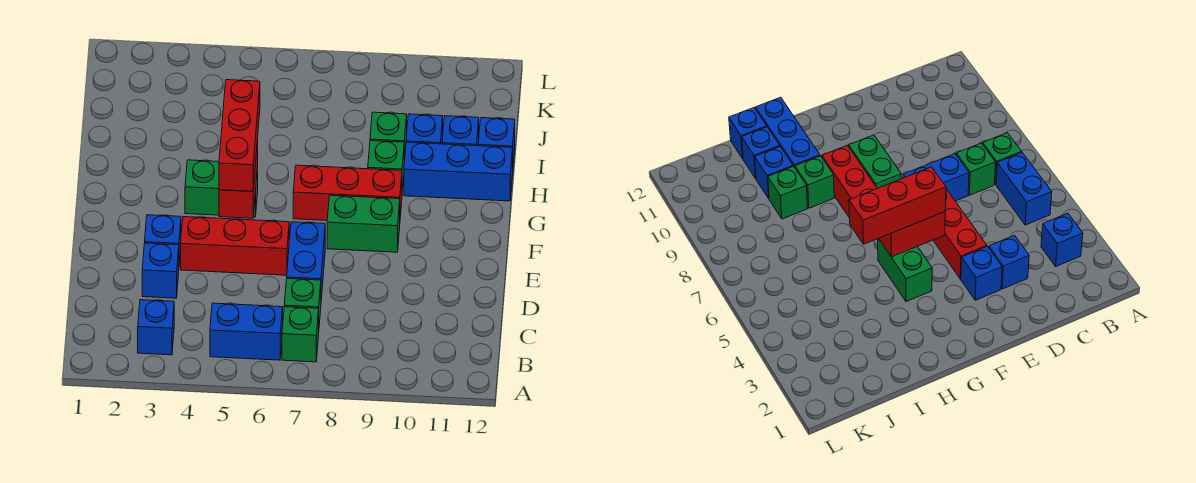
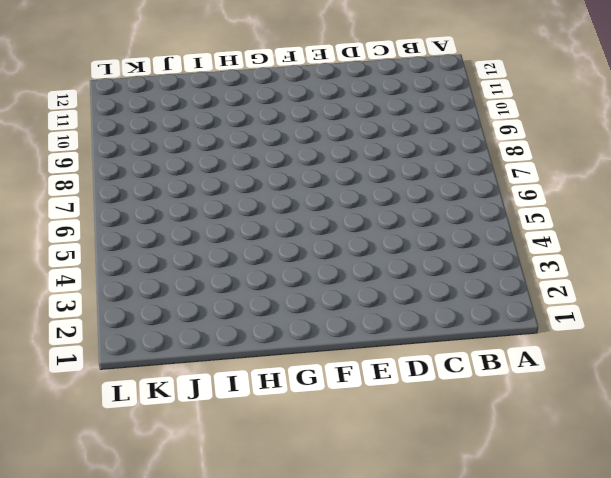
none -> blue brick B3 level 1
none -> blue brick B5:B6 level 1
none -> green brick B7 level 1

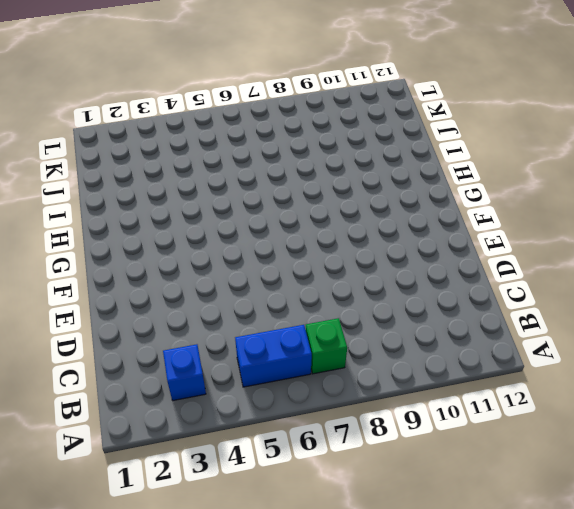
none -> green brick C7 level 1
none -> blue brick D3 level 1
none -> blue brick D7:E7 level 1

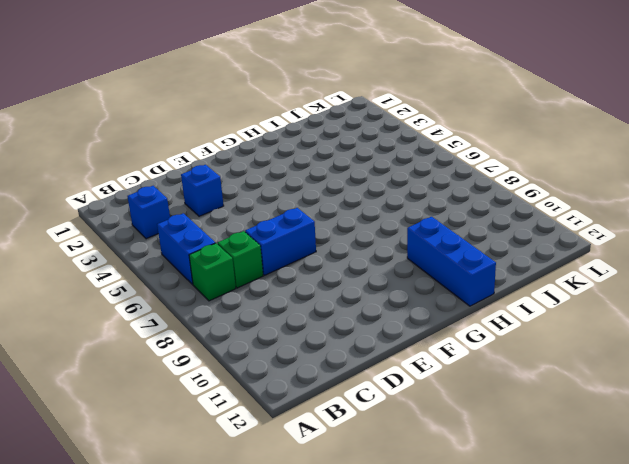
none -> blue brick E3 level 1
none -> red brick E4:E6 level 1
none -> green brick F8:F9 level 1

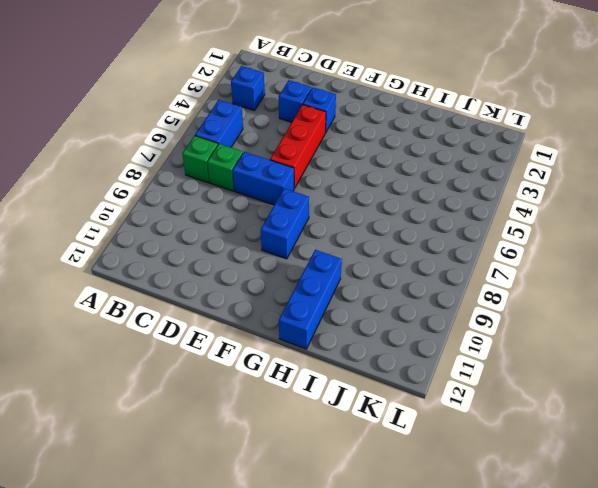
blue brick F8:F9 level 1 -> green brick F8:F9 level 1
none -> green brick G4:G5 level 1
none -> red brick G7:G9 level 1
none -> green brick H9 level 1

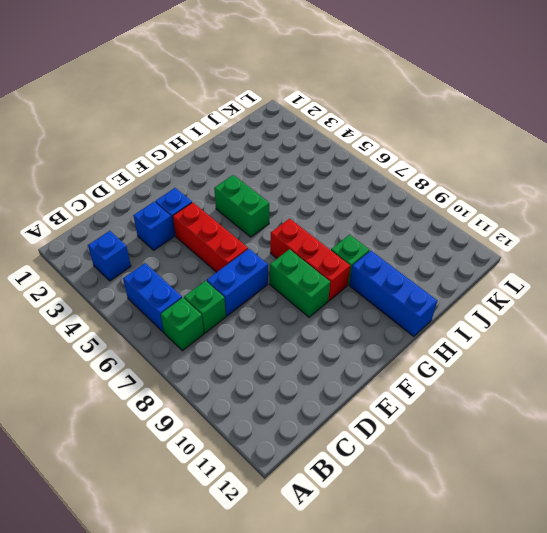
none -> green brick I9 level 1
none -> blue brick I10 level 1
none -> blue brick I11 level 1

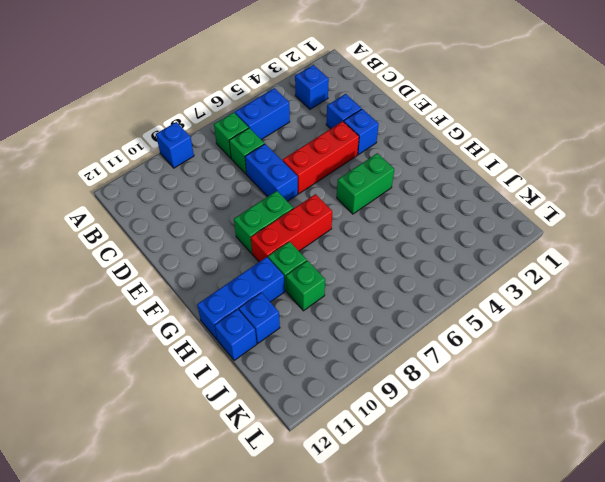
blue brick A9 level 1 -> blue brick I10 level 1
none -> red brick F5:G5 level 2
none -> red brick F5:H5 level 3

